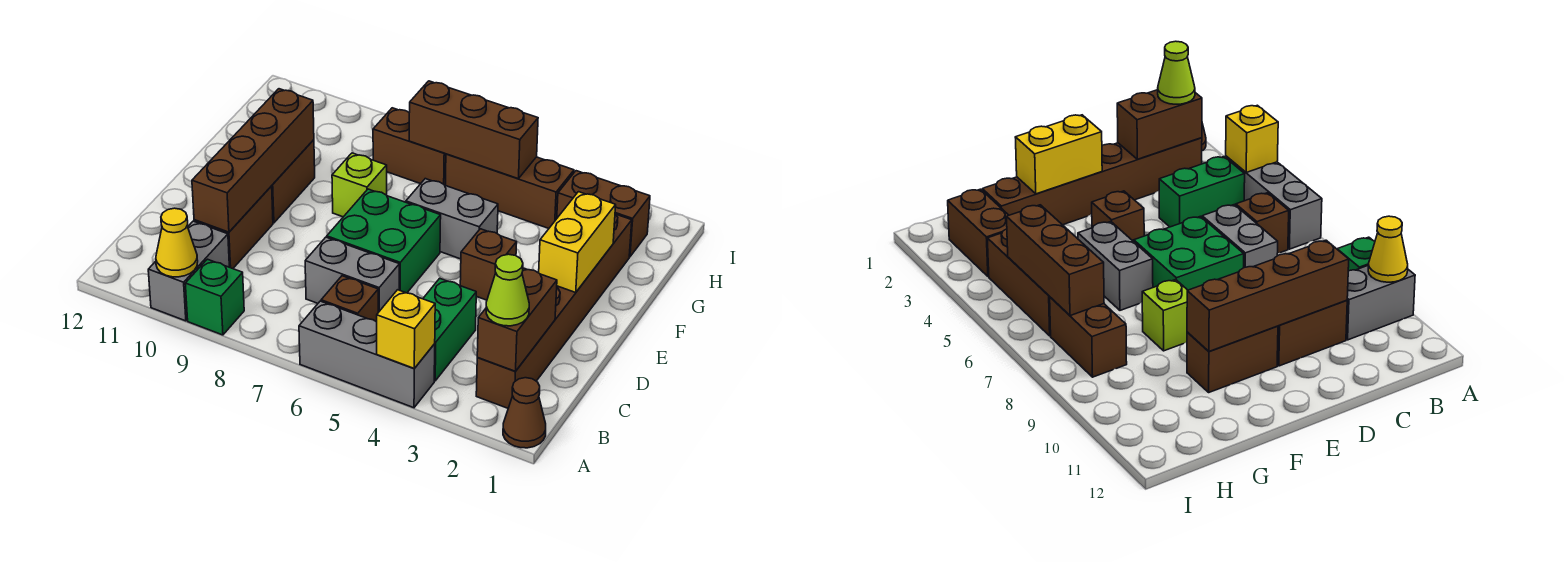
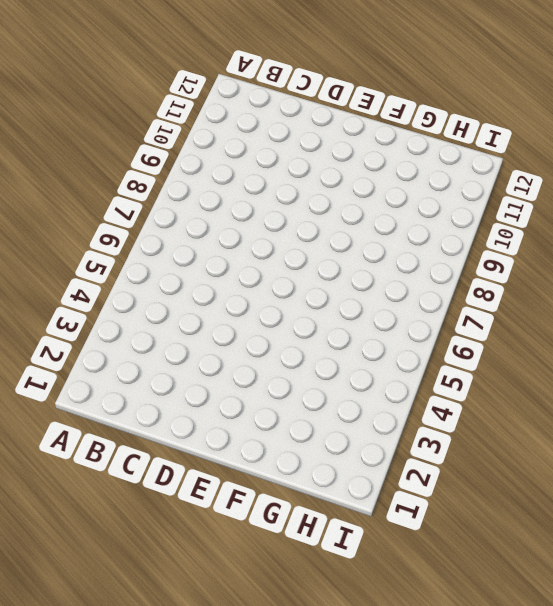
none -> brown cone A1 level 1
none -> grey brick A4:A6 level 1
none -> green brick A9 level 1

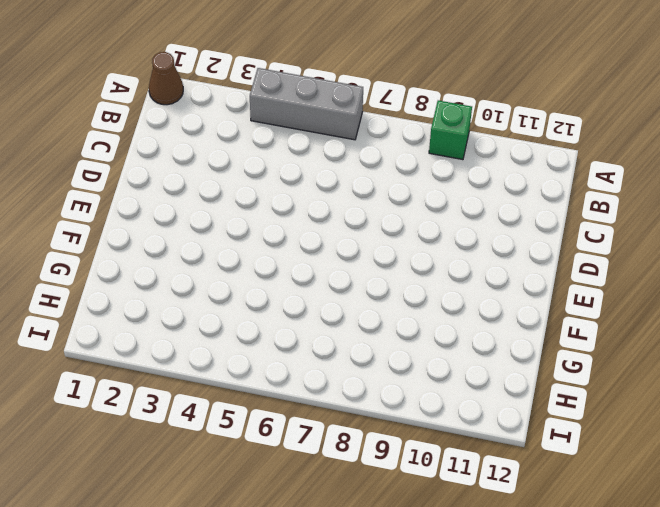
none -> grey brick A10:B10 level 1
none -> brown brick B2:G2 level 1
none -> green brick B4:C4 level 1

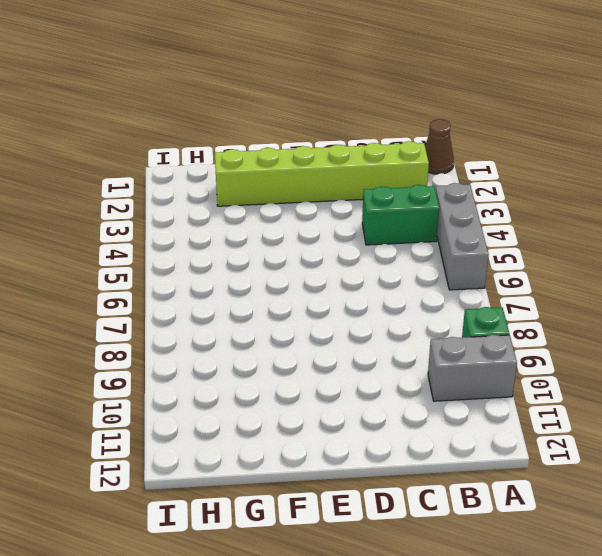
lime brick B2:G2 level 1 -> brown brick B2:G2 level 1
none -> brown brick B6 level 1
none -> grey brick C6:C7 level 1
none -> brown brick C10:D10 level 1

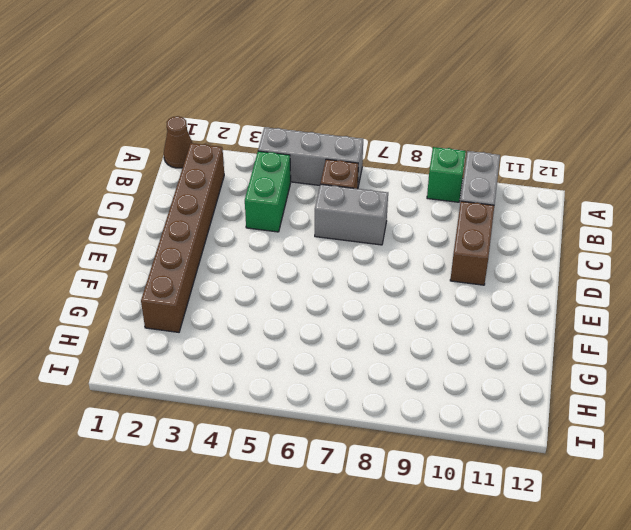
none -> green brick D6:E7 level 1
none -> brown brick E4 level 1
none -> brown brick E10:F10 level 1

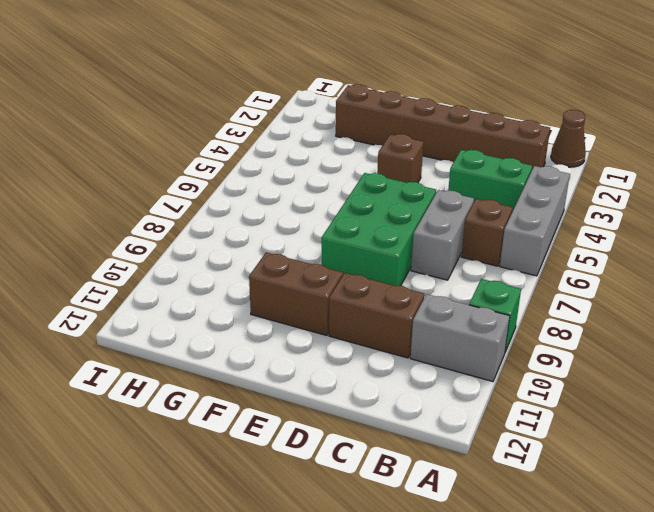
green brick D6:E8 level 1 -> green brick D6:E7 level 1
none -> grey brick F5:F6 level 1
none -> lime brick F8 level 1
none -> brown brick H2:H3 level 1

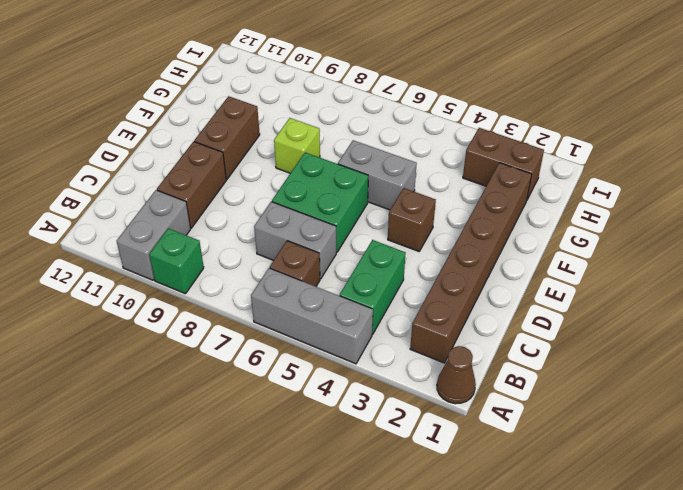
none -> brown brick H4:H6 level 1
none -> brown brick H7:H8 level 1
none -> yellow brick A4 level 2

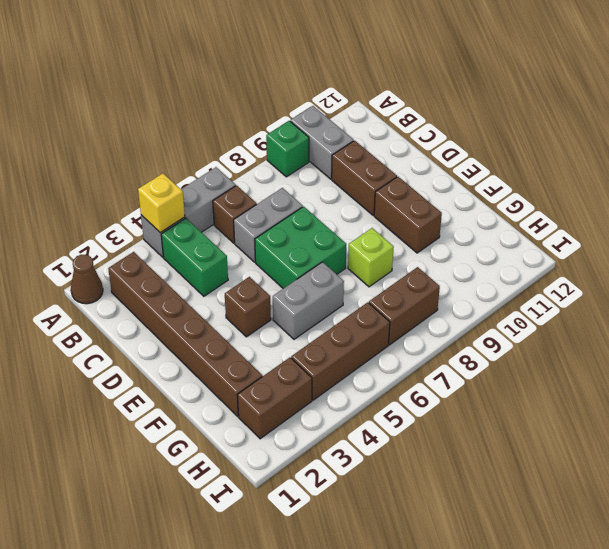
none -> yellow cone A10 level 2
none -> brown brick B2:C2 level 2
none -> brown brick C10:F10 level 2

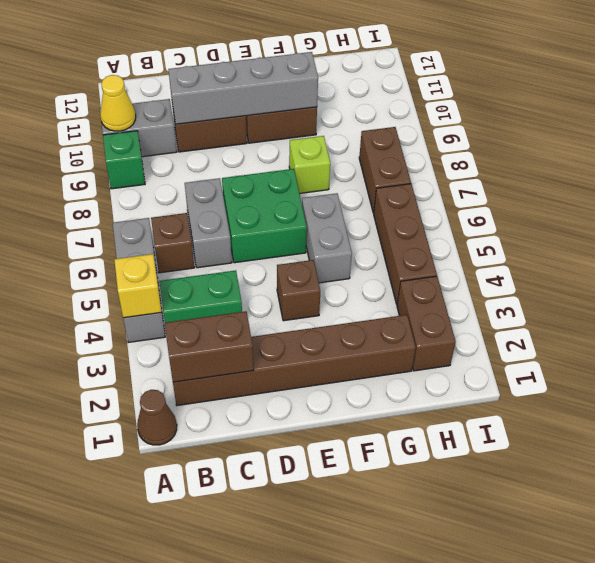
grey brick C10:F10 level 2 -> brown brick C10:F10 level 2
none -> yellow brick E2:F2 level 2
none -> brown brick H5:H7 level 2
none -> lime cone B2 level 3

